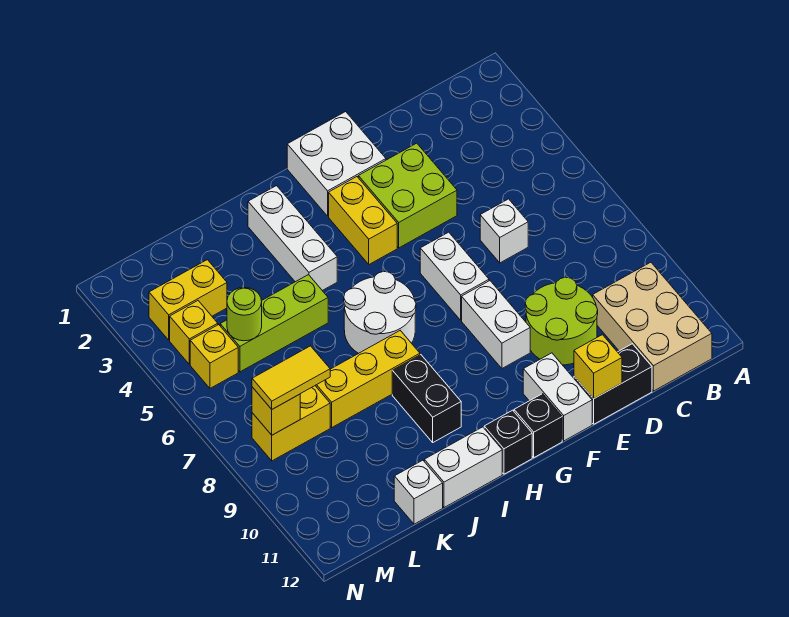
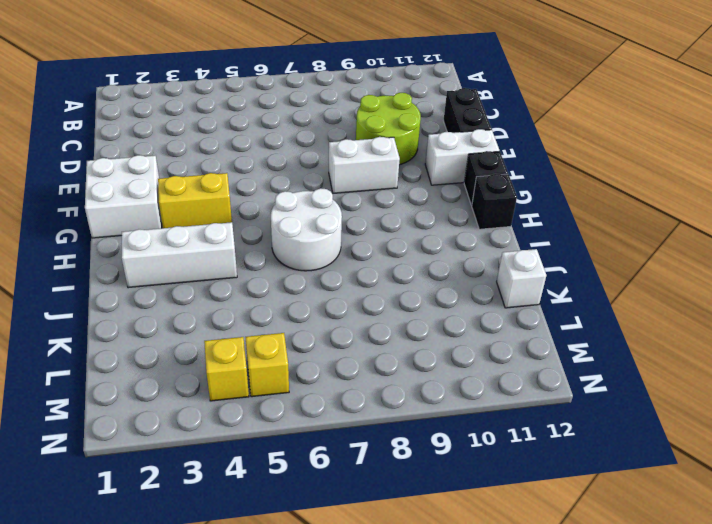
none -> tan brick B10:C12 level 1
none -> white brick D6 level 1
none -> lime brick E3:F4 level 1

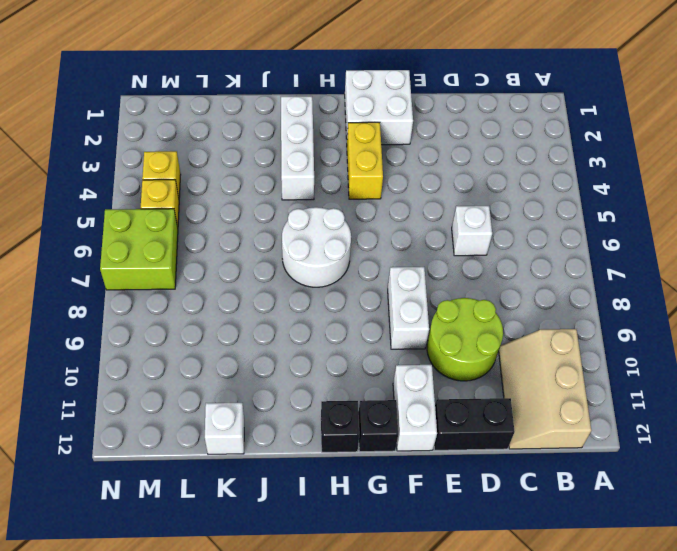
tan slope B10:C12 level 1 top B -> tan brick B10:C12 level 1
lime brick M6:N7 level 1 -> lime brick E3:F4 level 1
none -> white brick F6:F7 level 1
none -> yellow brick I8:K8 level 1
none -> black brick I9:I10 level 1

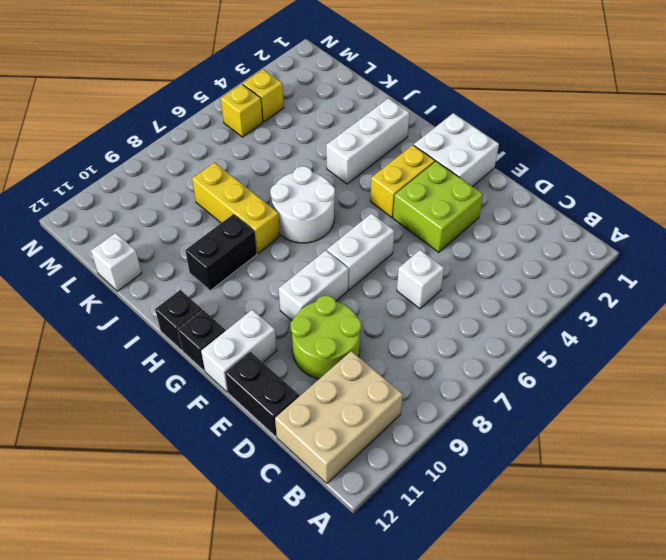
none -> white brick I12:J12 level 1
none -> lime brick J5:L5 level 1
none -> yellow brick L3:M3 level 1

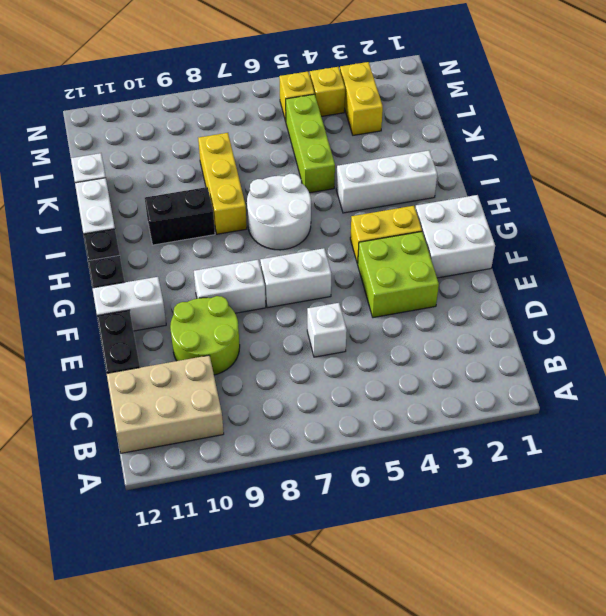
none -> yellow brick L8:M8 level 1
none -> yellow brick E12 level 2
none -> lime round brick L5 level 2

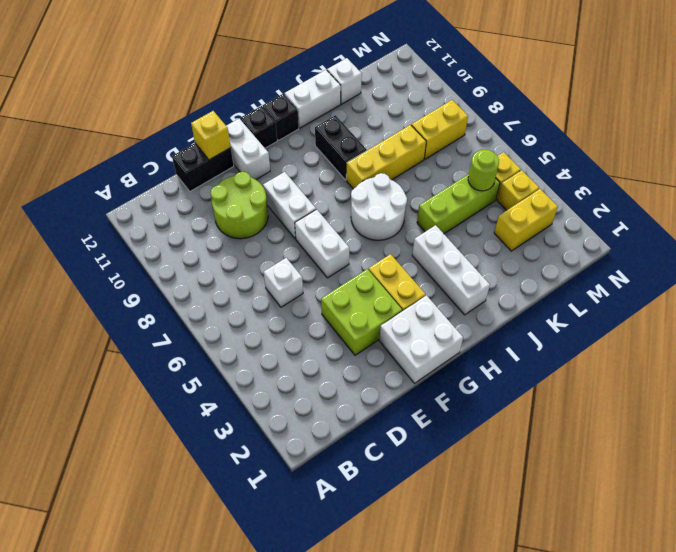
none -> tan brick B10:C12 level 1
none -> yellow brick M8 level 2
none -> yellow tile L8:M8 level 3

